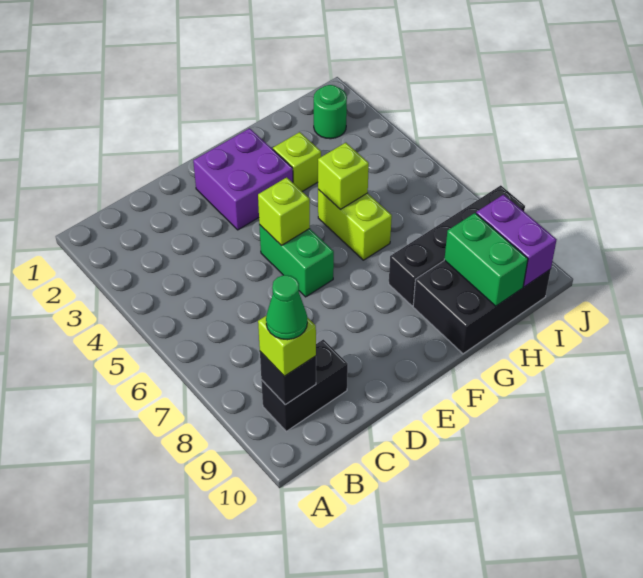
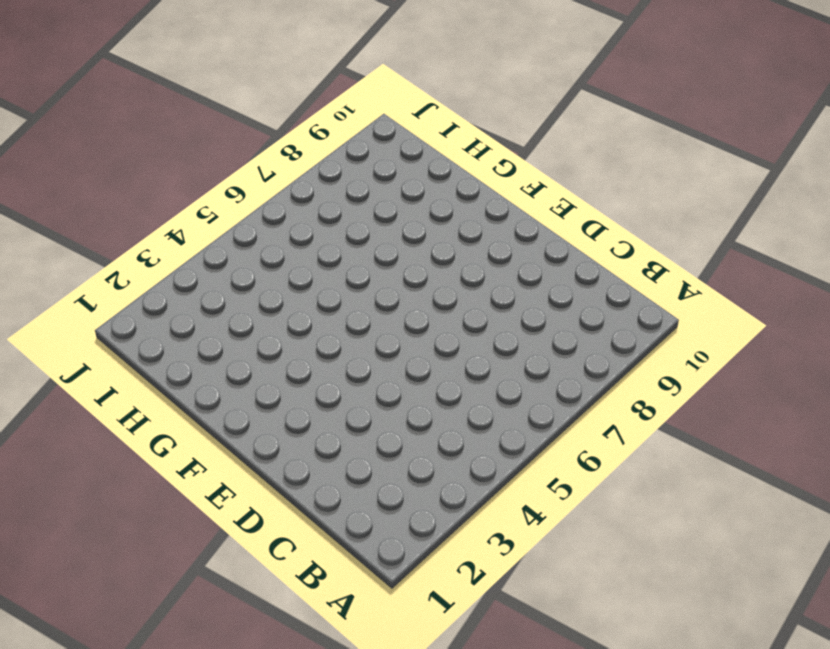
none -> black brick B9:C9 level 1
none -> purple brick E2:F3 level 1
none -> green brick E5:E6 level 1

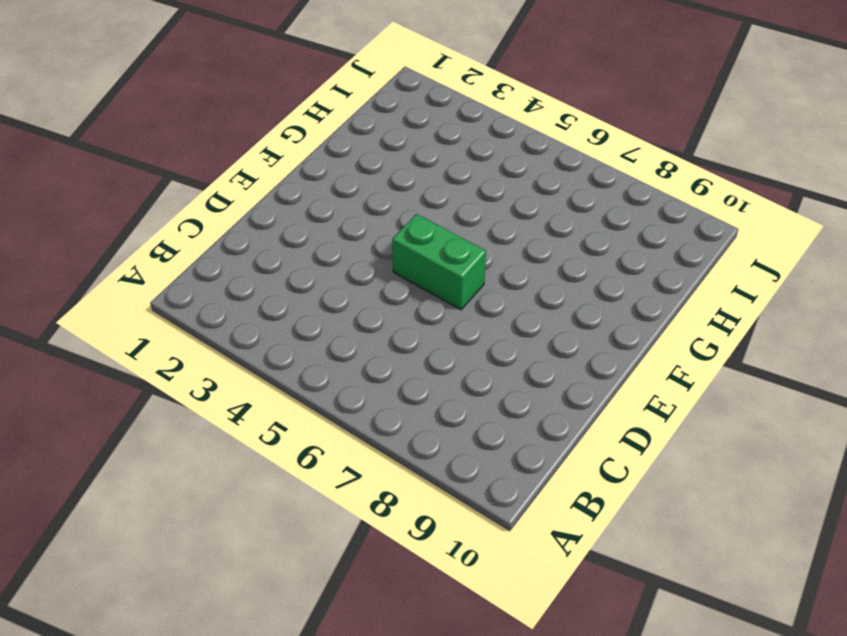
none -> black brick B9:C9 level 1
none -> purple brick E2:F3 level 1
none -> lime brick G3 level 1

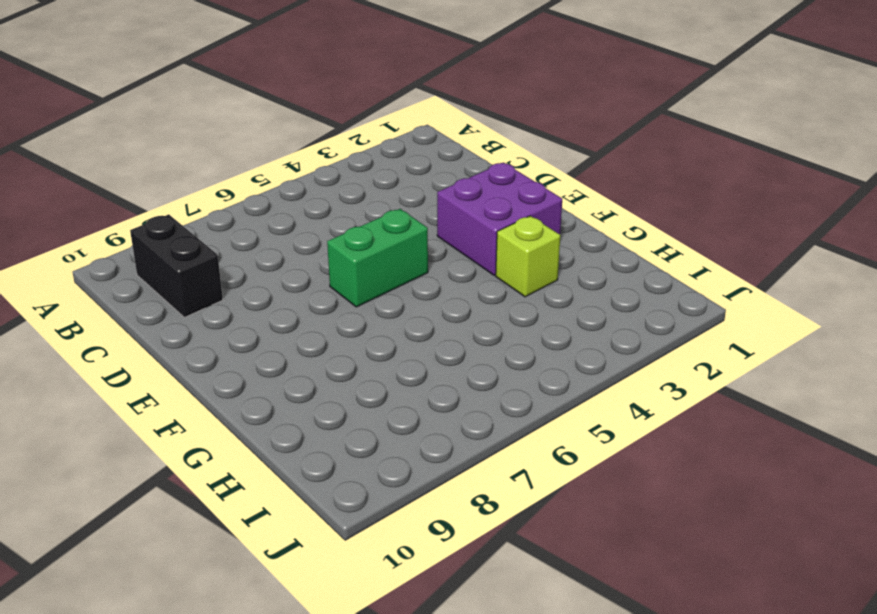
none -> lime brick G5:G6 level 1
none -> black brick G8:J8 level 1
none -> black brick G9:I10 level 1

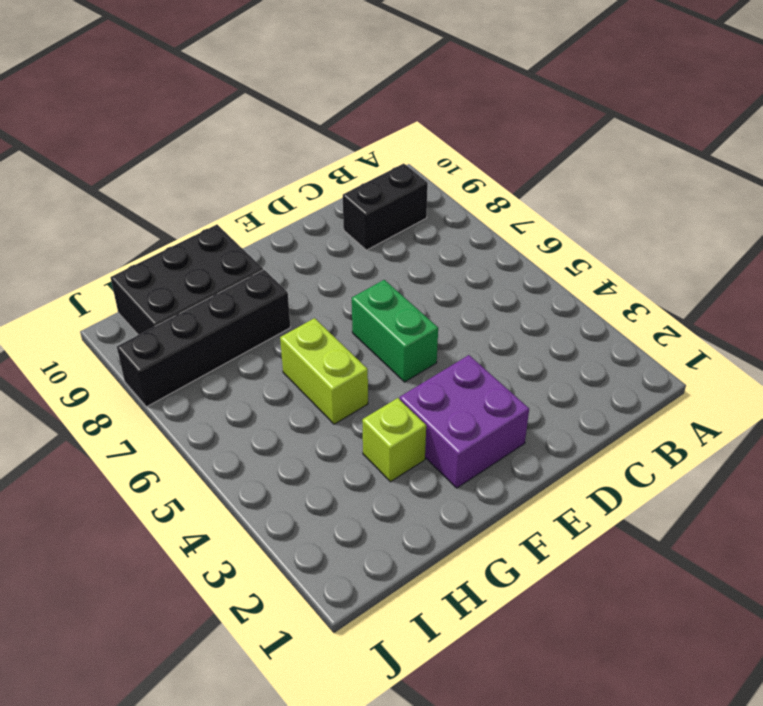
none -> green round brick I2 level 1
none -> black brick B9 level 2
none -> lime brick E5 level 2

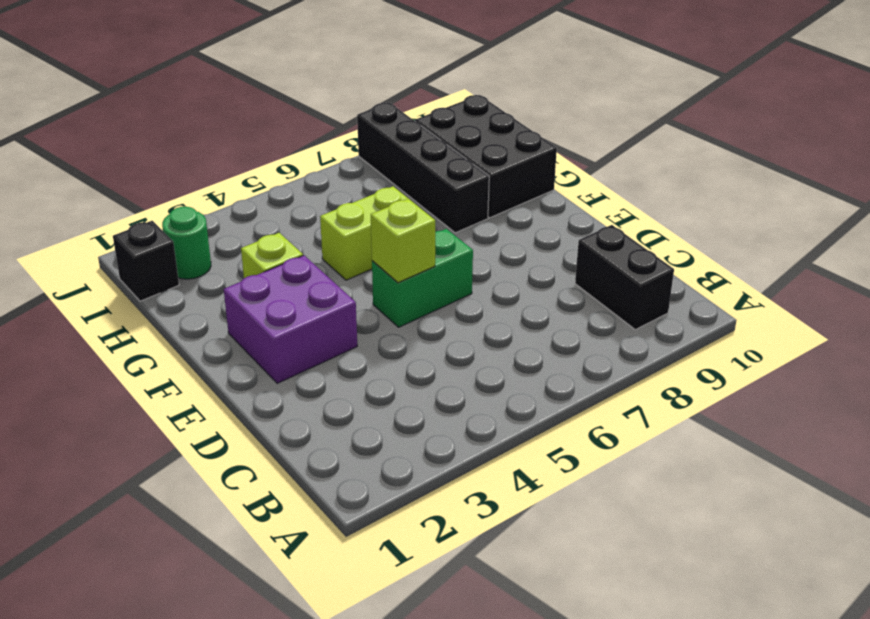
black brick I1 level 1 -> black brick B9 level 2
none -> lime brick G5 level 2
none -> green brick H9:H10 level 2
none -> purple brick I9:I10 level 2

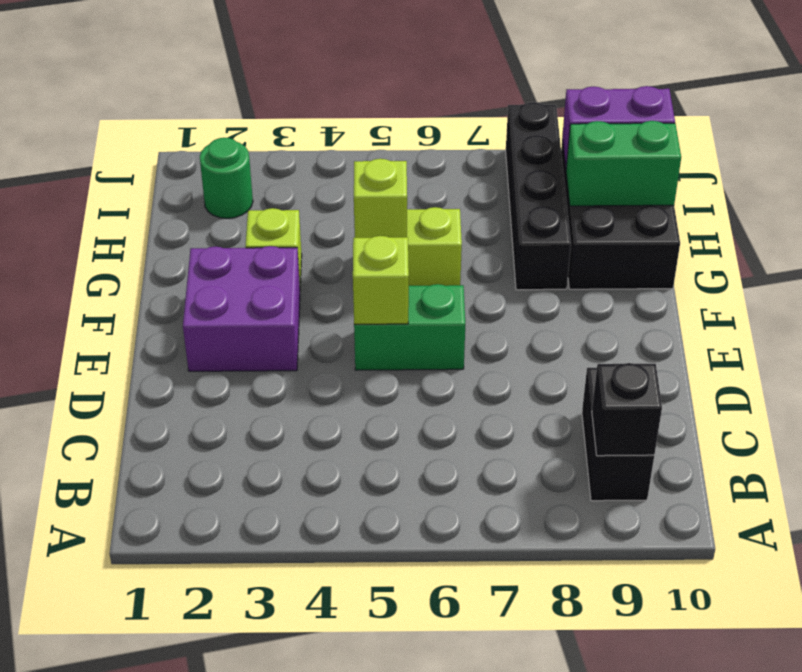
none -> lime brick B9 level 3
none -> green cone B9 level 4

